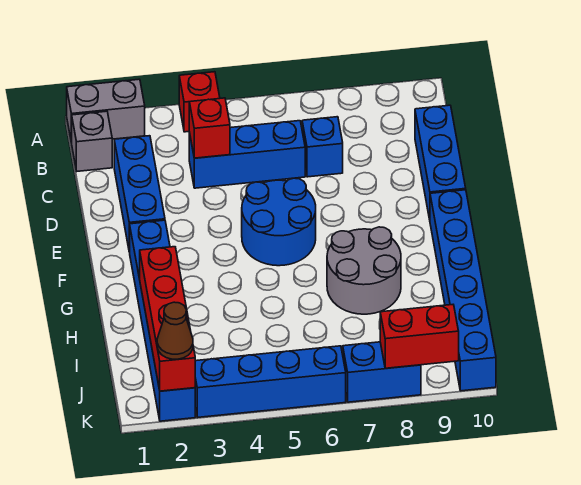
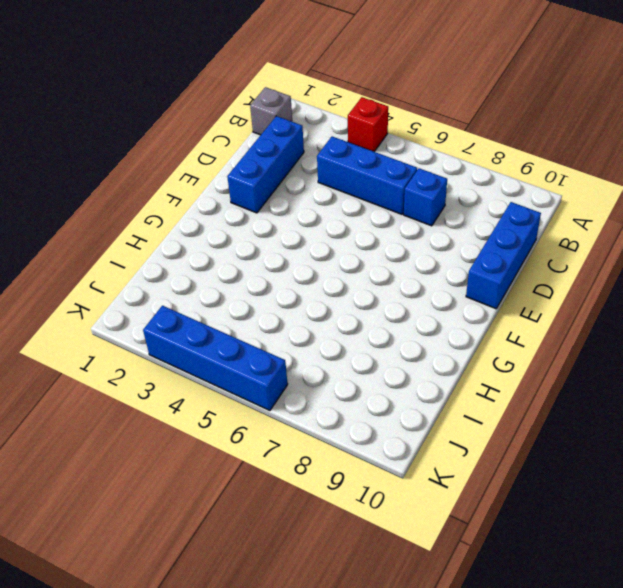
none -> grey brick A1:A2 level 1
none -> blue round brick E5:F6 level 1
none -> blue brick F2:K2 level 1

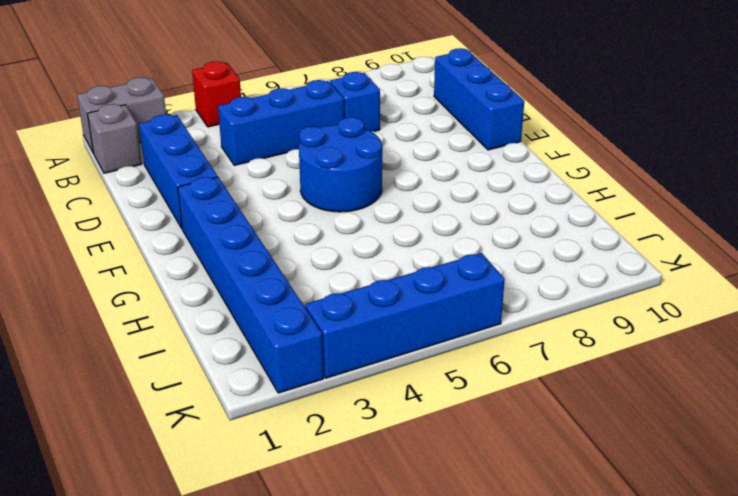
none -> blue brick F10:K10 level 1
none -> grey round brick G7:H8 level 1
none -> blue brick K7:K8 level 1

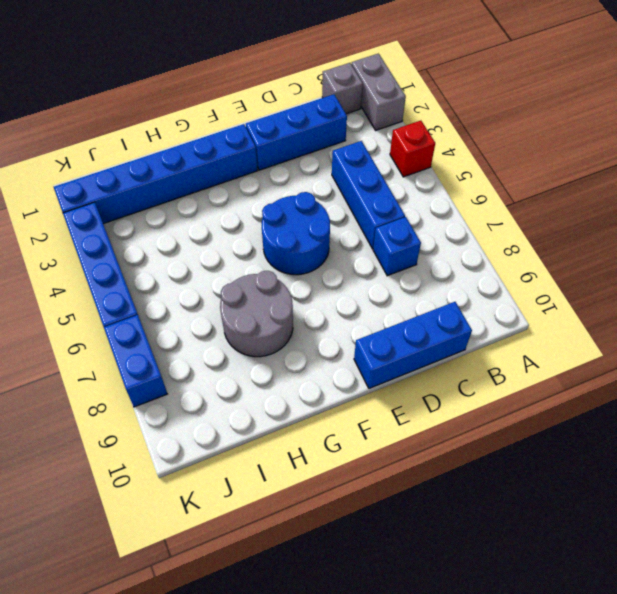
none -> blue brick F10:K10 level 1
none -> red brick C4 level 2
none -> red brick H2:K2 level 2

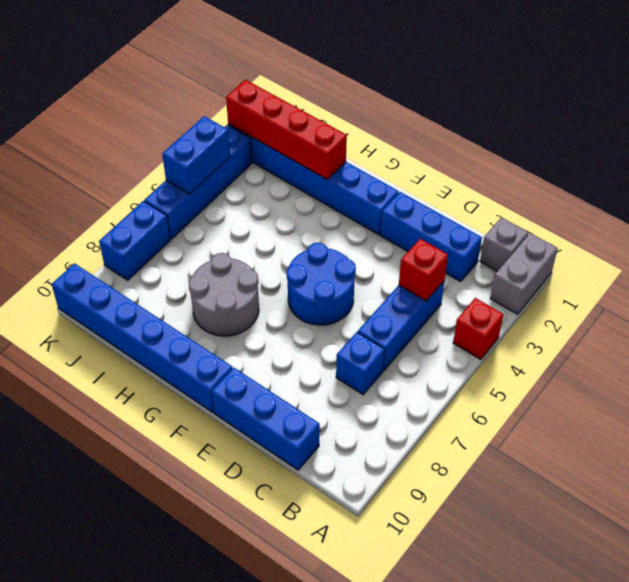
blue brick K4:K5 level 2 -> none
none -> red brick K8:K9 level 2
none -> brown cone K2 level 3

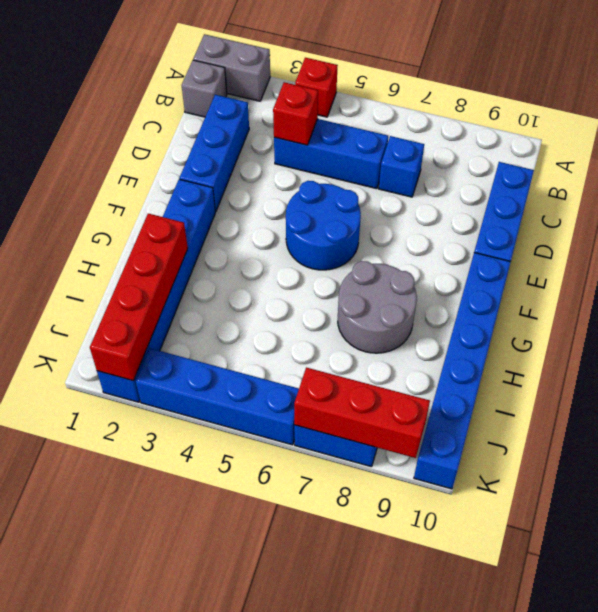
red brick K7:K9 level 2 -> red brick K8:K9 level 2
none -> brown cone K2 level 3

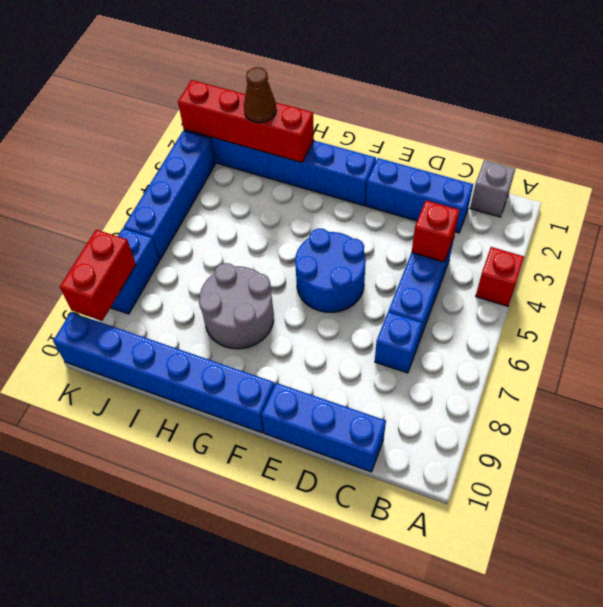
brown cone I2 level 3 -> brown cone K2 level 3
none -> grey brick A1:A2 level 1

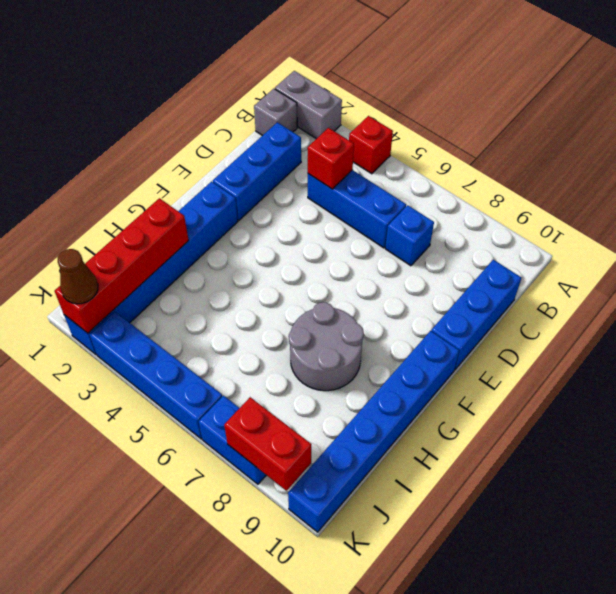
none -> blue round brick E5:F6 level 1

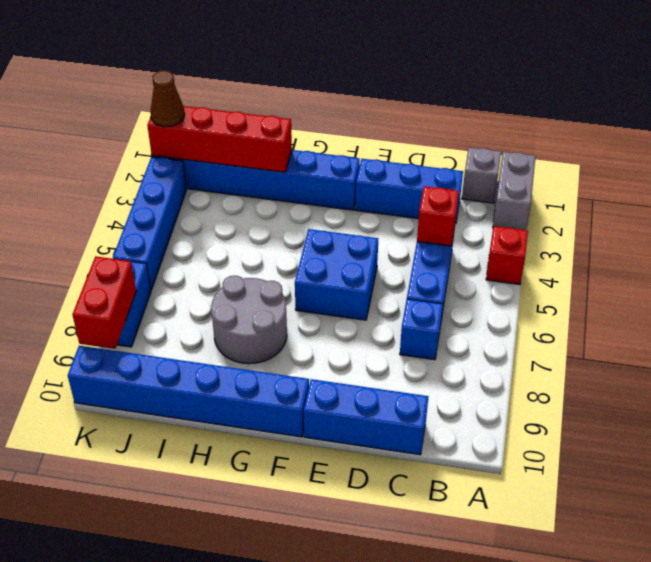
blue brick E5:F6 level 1 -> blue round brick E5:F6 level 1

